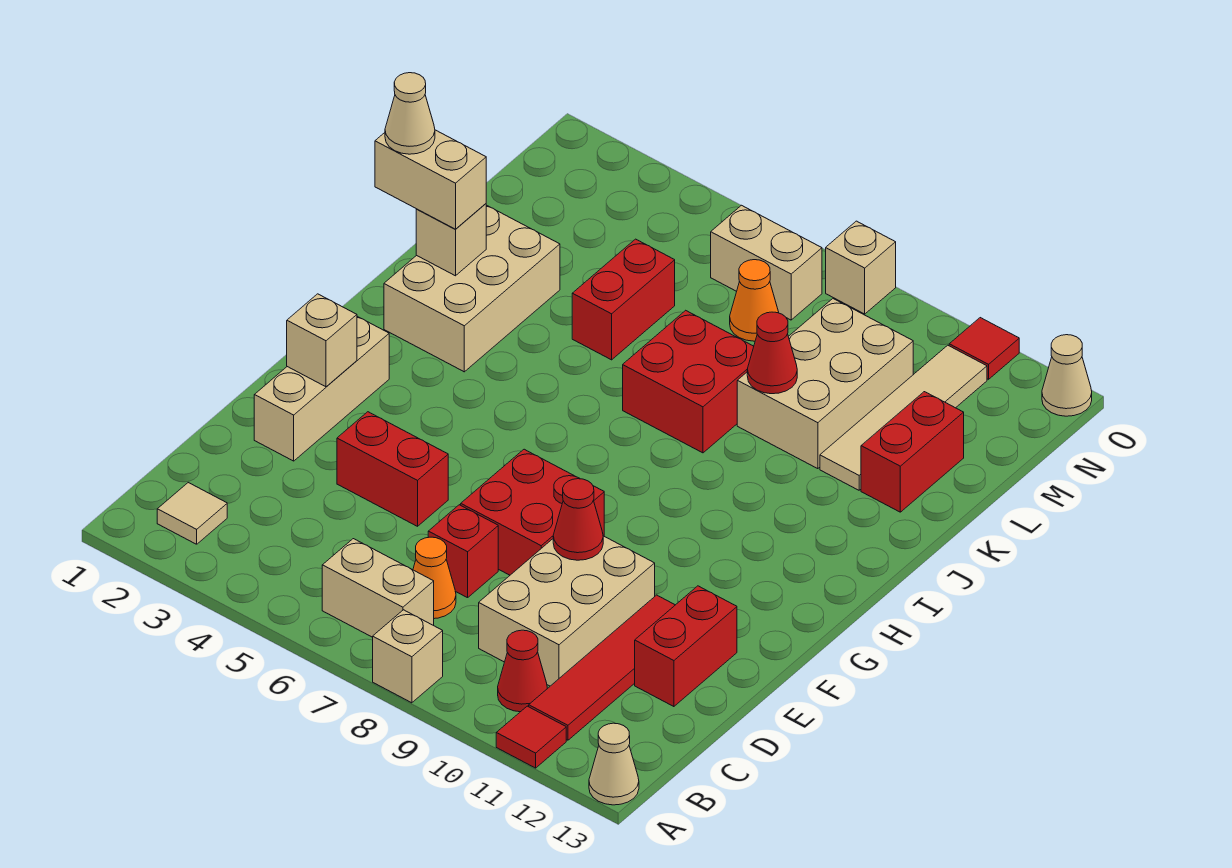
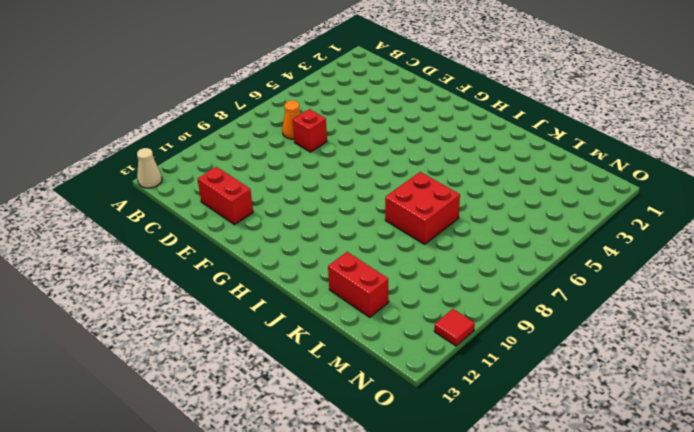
none -> tan brick A8 level 1
none -> red tile A11 level 1
none -> tan tile B2 level 1
none -> tan brick B6:B7 level 1

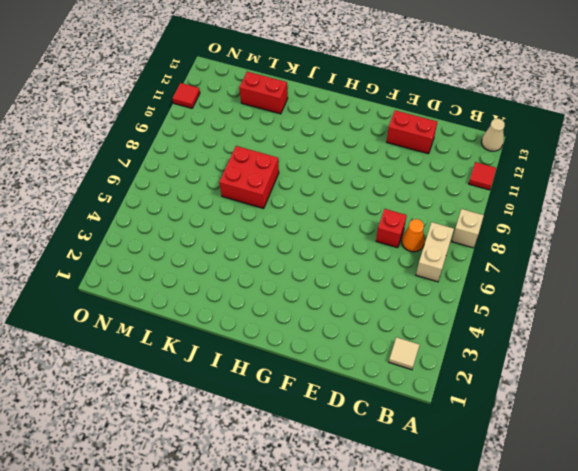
none -> red cone B10 level 1
none -> red tile B11:E11 level 1
none -> tan brick C9:E10 level 1
none -> tan brick E2:G2 level 1

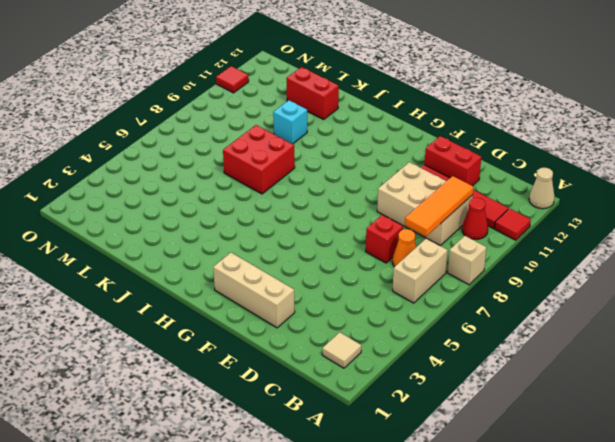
orange tile C8:C10 level 2 -> none
cyan brick K10 level 1 -> tan brick K9:M10 level 1
none -> red brick E4:E5 level 1
none -> red brick E7:F8 level 1
none -> tan brick I2:K3 level 1
none -> red brick K5:L5 level 1

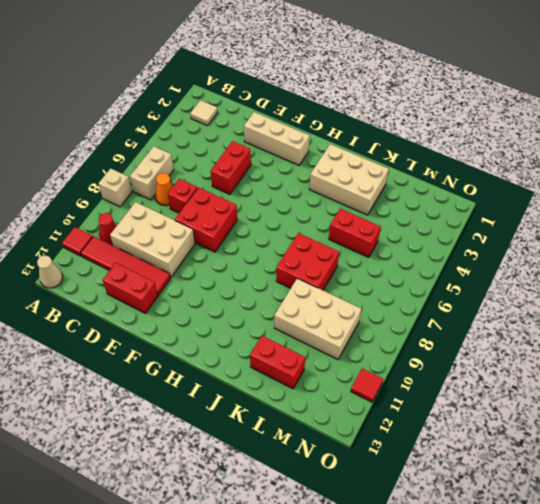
none -> tan tile K11:N11 level 1
none -> orange cone M7 level 1
none -> tan brick N6:N7 level 1
none -> tan brick O8 level 1

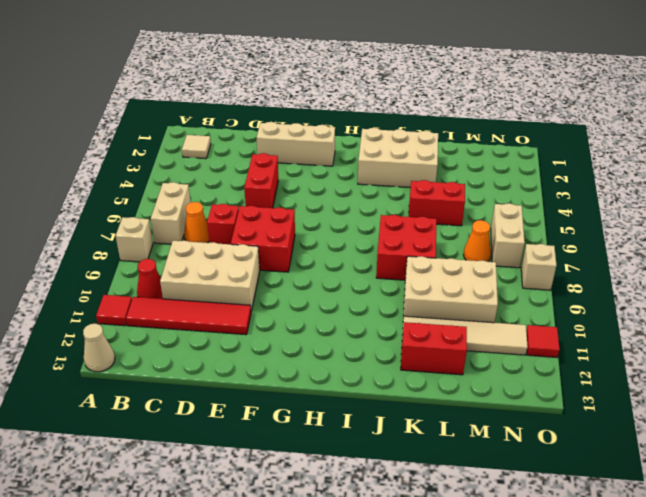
none -> red brick D12:E12 level 1
none -> tan cone O13 level 1
none -> red cone E9 level 2
none -> tan brick F2 level 2

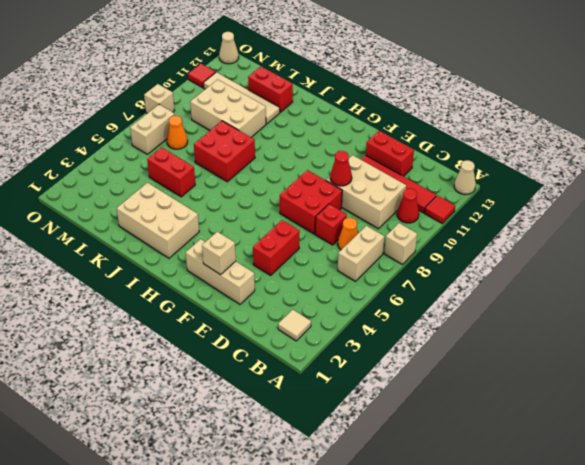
none -> tan brick J2 level 2
none -> red cone K9 level 2
none -> tan brick J1:J2 level 3
none -> tan cone J1 level 4

